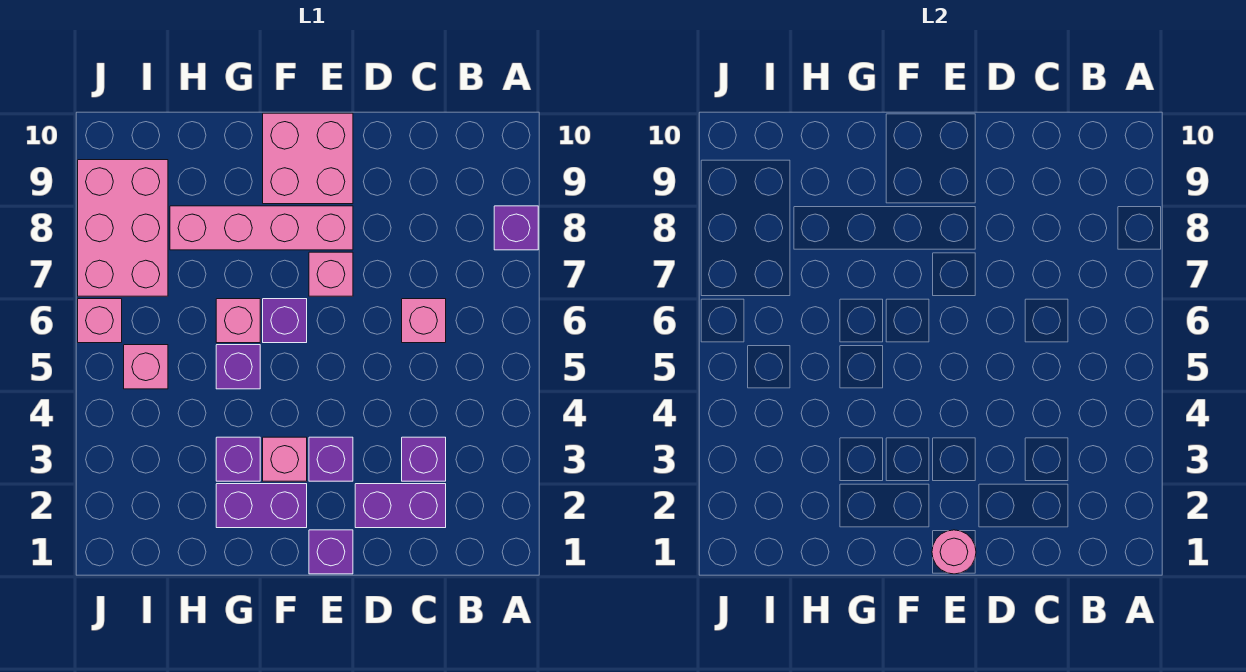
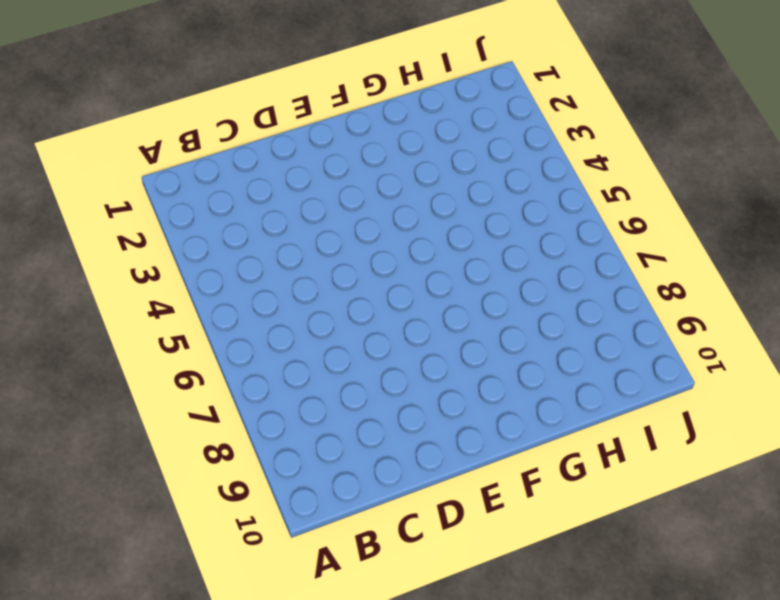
none -> purple brick A8 level 1
none -> purple brick C2:D2 level 1
none -> purple brick C3 level 1

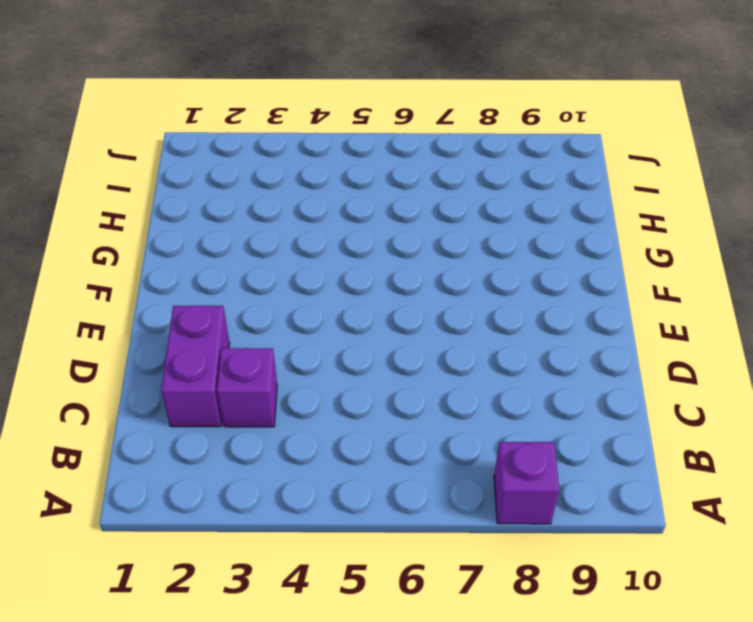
none -> pink brick C6 level 1
none -> purple brick E1 level 1
none -> purple brick E3 level 1

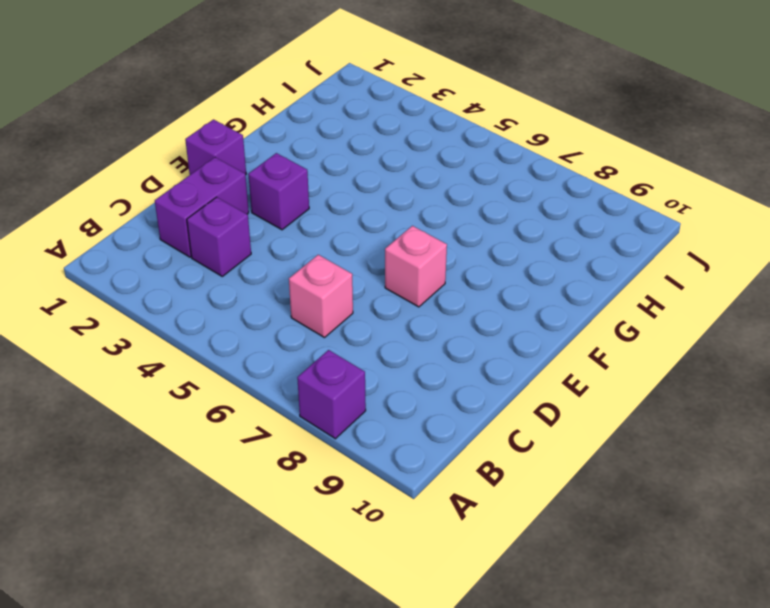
none -> pink brick E8:H8 level 1
none -> pink brick E9:F10 level 1
none -> purple brick F2:G2 level 1

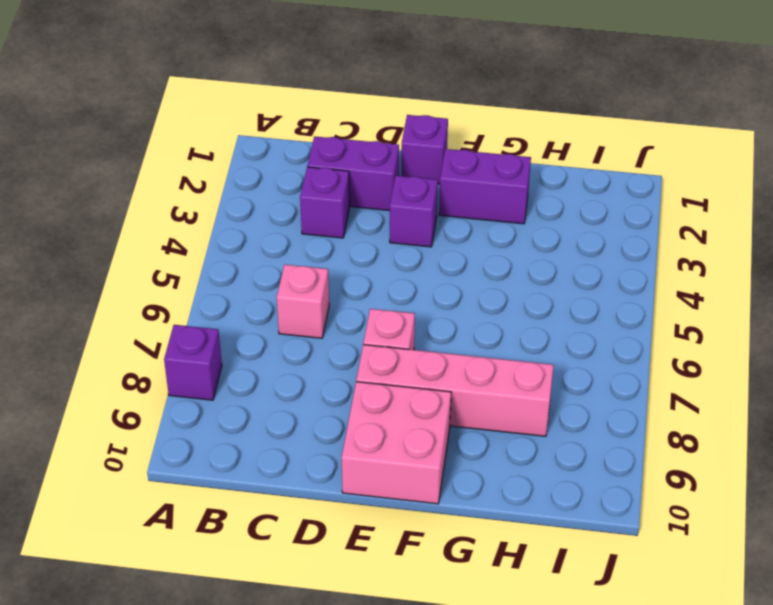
none -> pink brick F3 level 1
none -> purple brick F6 level 1
none -> purple brick G3 level 1

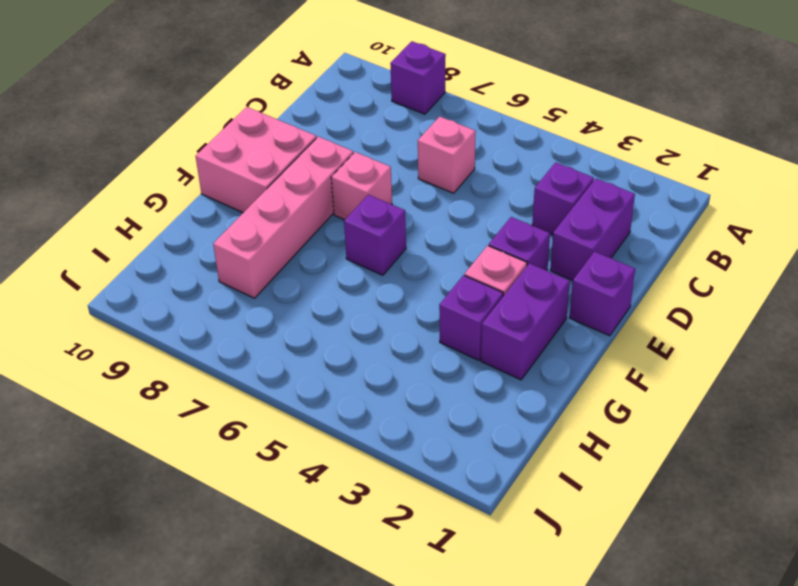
none -> purple brick G5 level 1
none -> pink brick G6 level 1
none -> pink brick I5 level 1

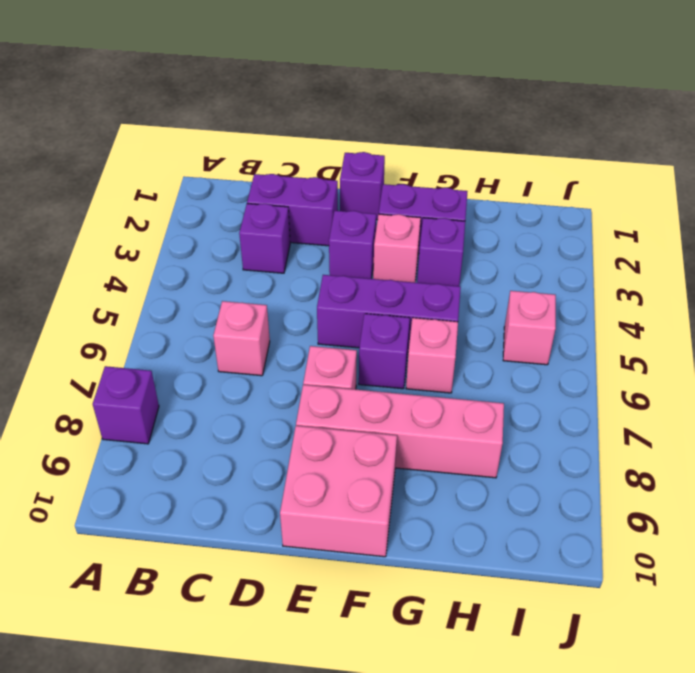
purple brick E5:G5 level 1 -> purple brick G5 level 1
none -> pink brick I7:J9 level 1
none -> pink brick J6 level 1
none -> pink round brick E1 level 2

